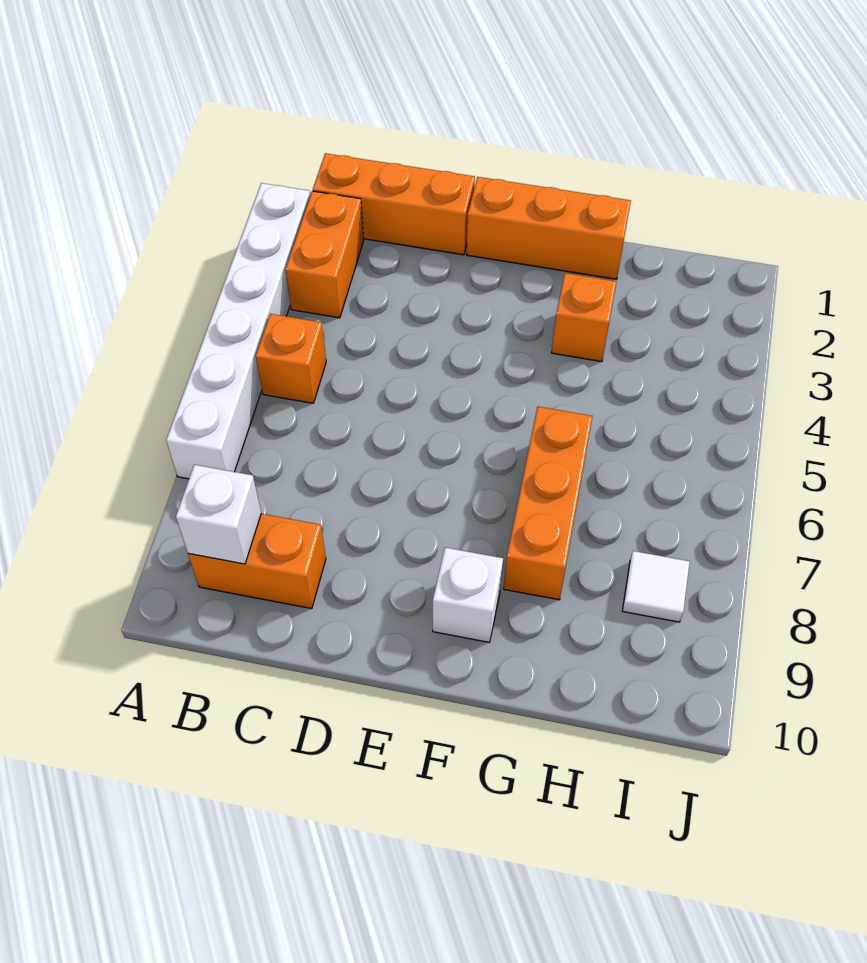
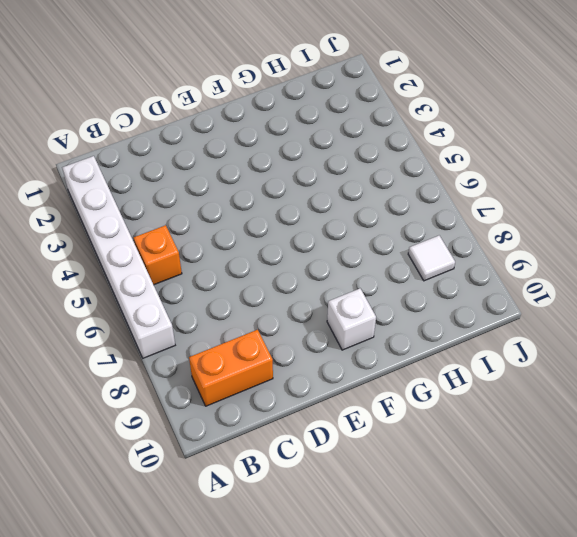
none -> orange brick B1:D1 level 1
none -> orange brick B2:B3 level 1

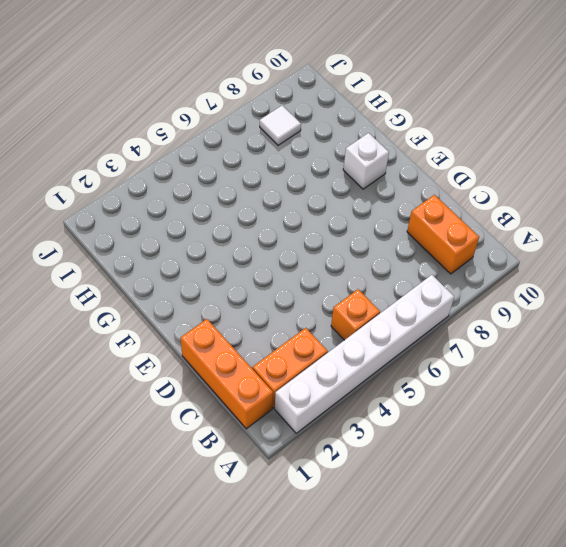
none -> orange brick E1:G1 level 1
none -> orange brick G3 level 1

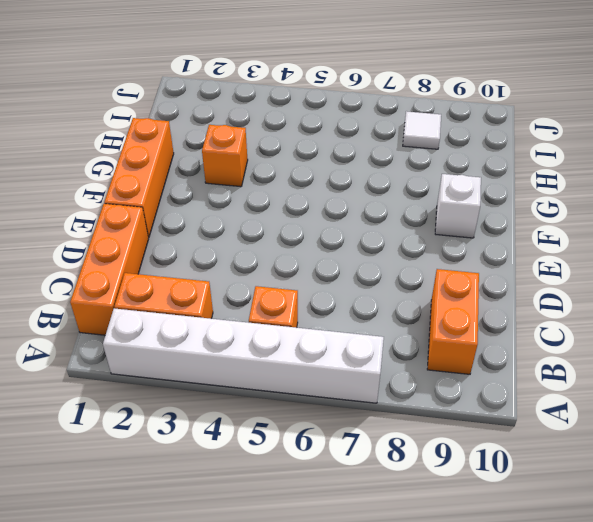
none -> orange brick G6:G8 level 1
none -> white brick B9 level 2

